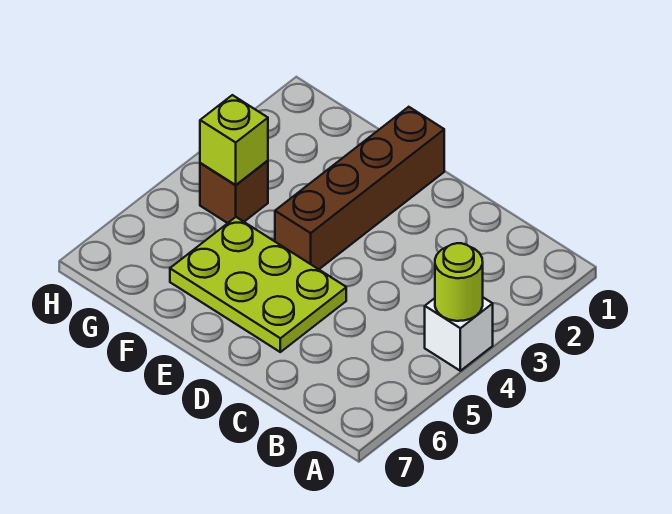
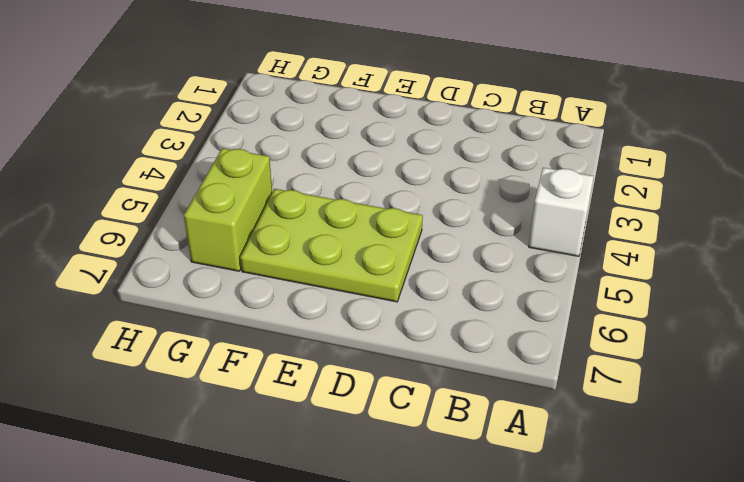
lime brick G5:G6 level 1 -> none
none -> brown brick E1:E4 level 1
none -> brown brick G4 level 1

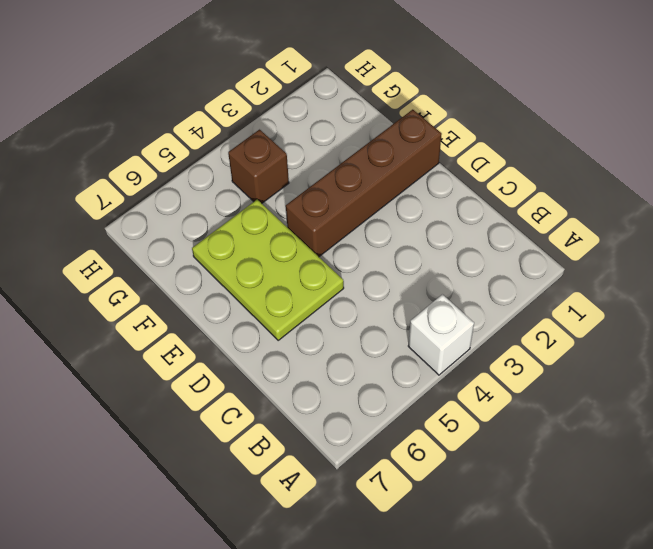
none -> lime round brick A4 level 2
none -> lime brick G4 level 2

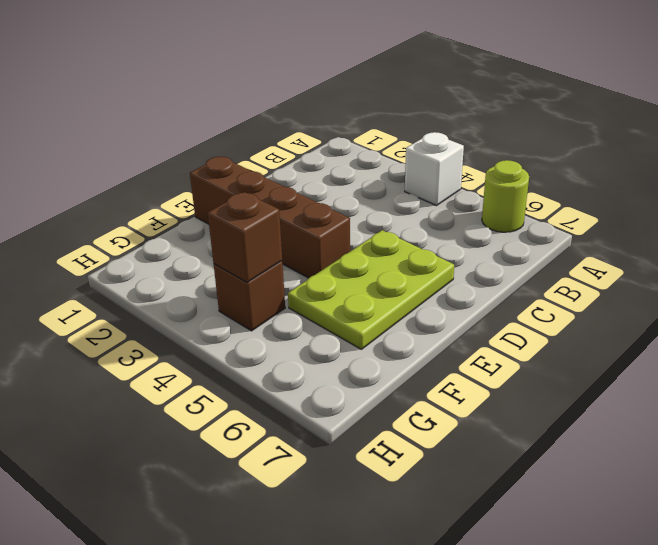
lime round brick A6 level 1 -> lime round brick A4 level 2
brown brick G4 level 2 -> lime brick G4 level 2

